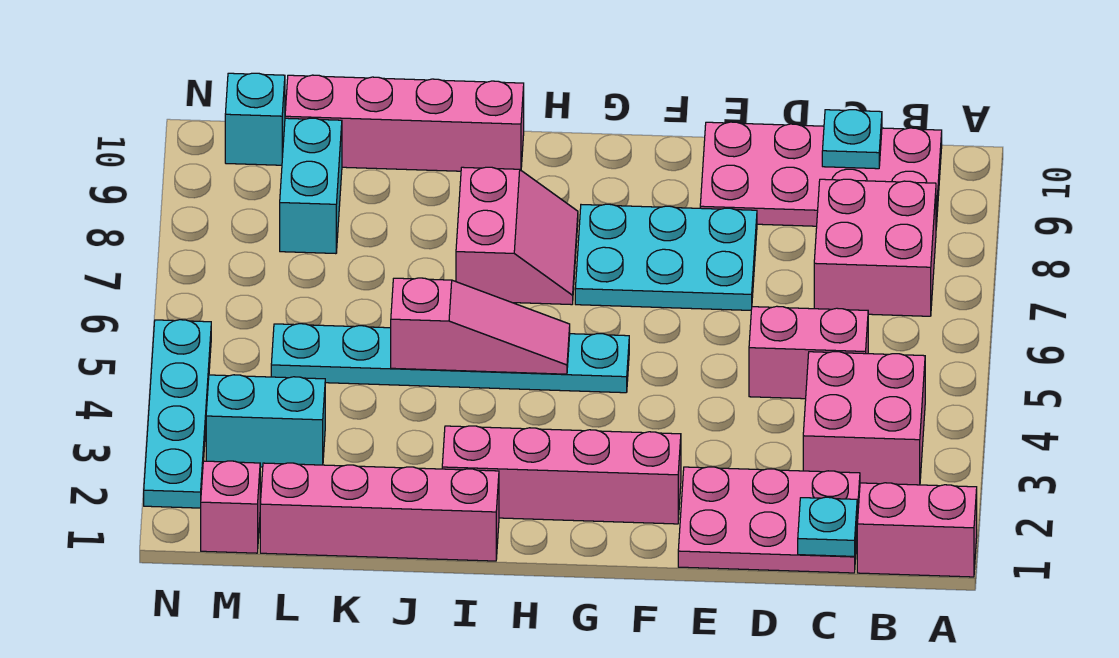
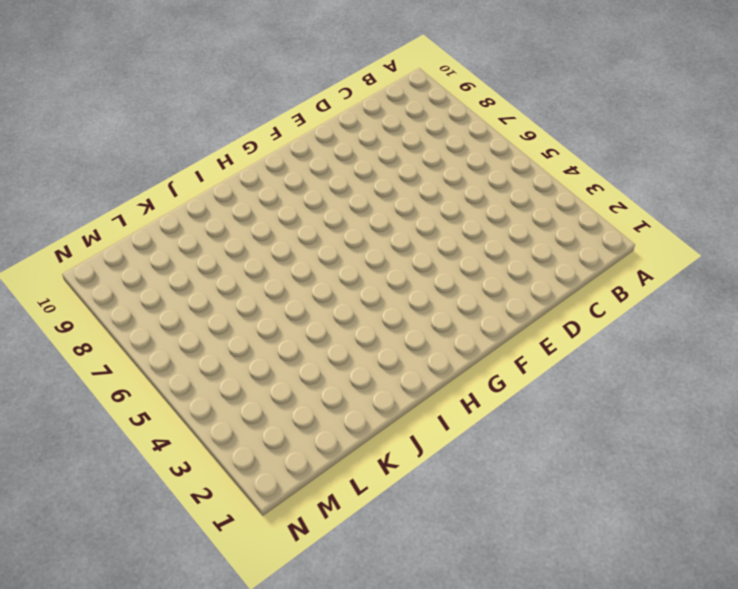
none -> pink brick A1:B1 level 1
none -> pink brick B3:C4 level 1
none -> pink brick B7:C8 level 1

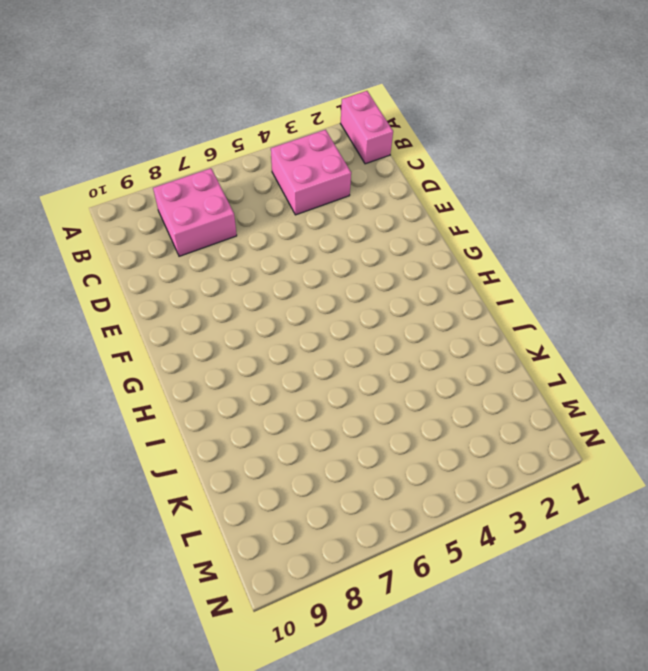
none -> pink plate B9:E10 level 1
none -> pink plate C1:E2 level 1
none -> pink brick C5:D5 level 1

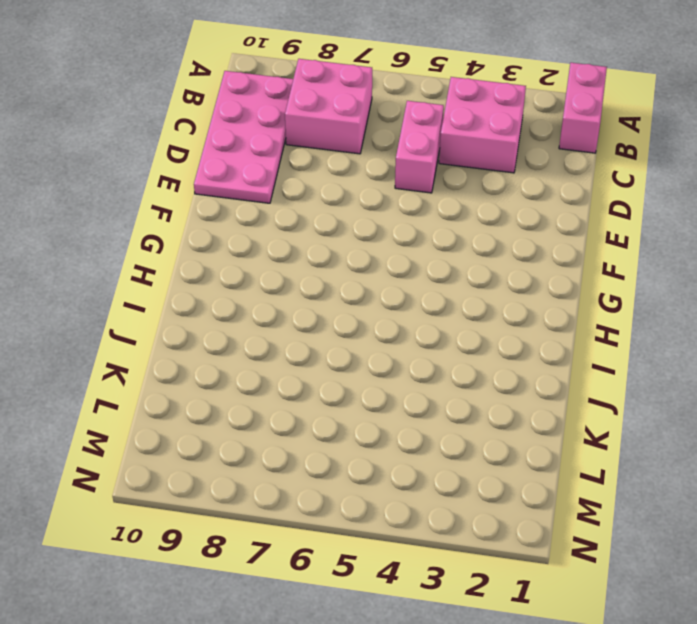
none -> pink plate C1:E2 level 1
none -> cyan plate E7:G8 level 1
none -> pink brick F2:I2 level 1

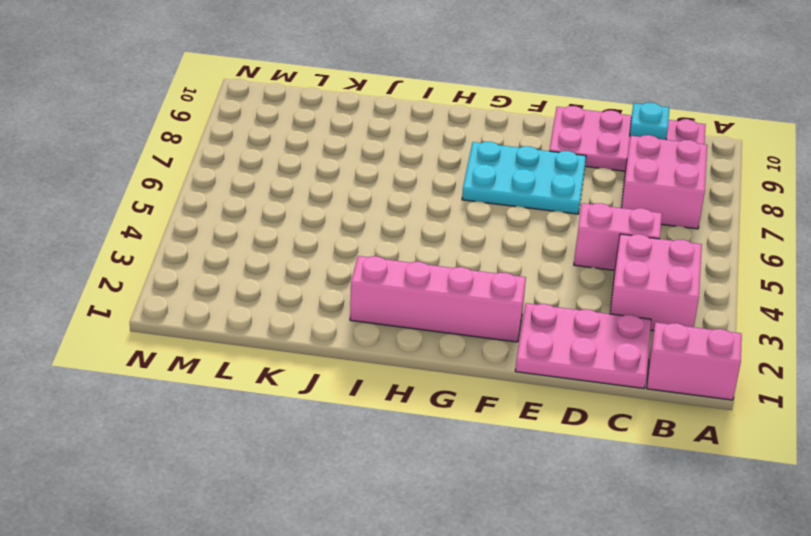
none -> cyan plate G5:L5 level 1
none -> pink slope H7:I8 level 1 top I
none -> pink brick I1:L1 level 1

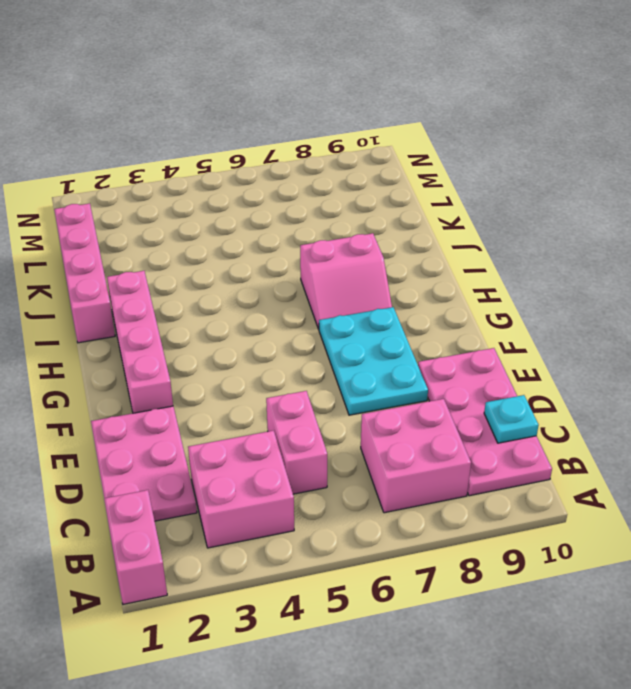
none -> cyan plate G5:L5 level 1
none -> pink brick I10:L10 level 1
none -> cyan brick L3:M3 level 1

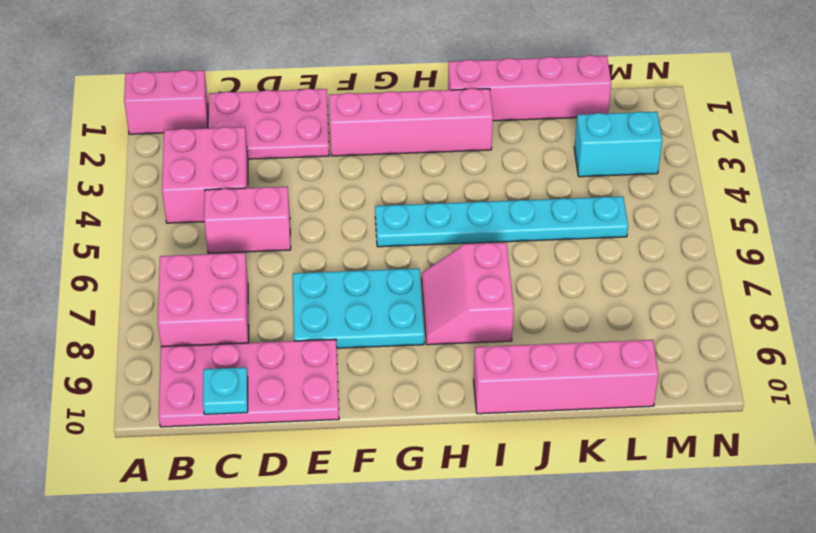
none -> cyan brick L8:L9 level 1
none -> pink brick M1 level 1
none -> cyan brick M10 level 1

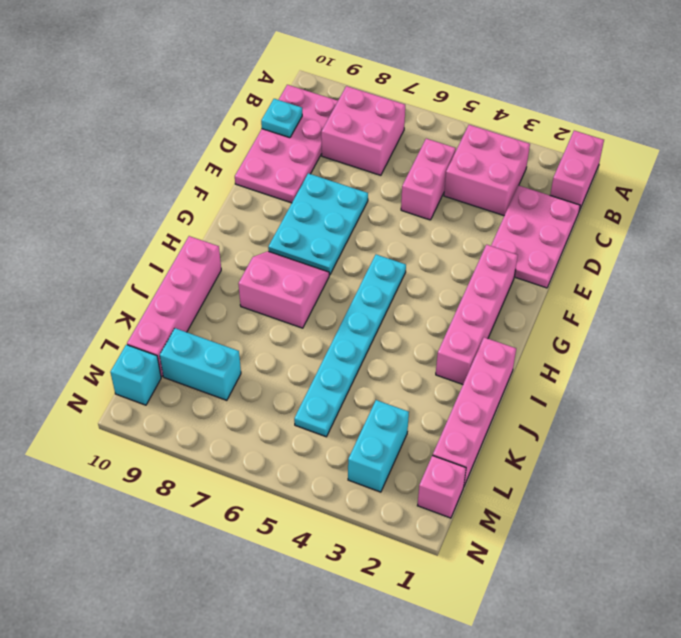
none -> cyan plate N2:N5 level 1
none -> cyan plate C1 level 2
none -> pink slope H5:J5 level 2 top J

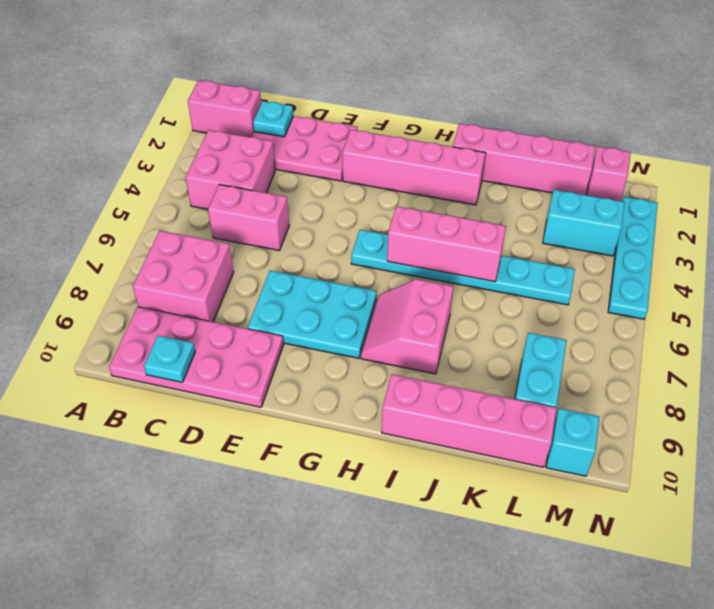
pink brick H5:J5 level 2 -> pink slope H5:J5 level 2 top J

